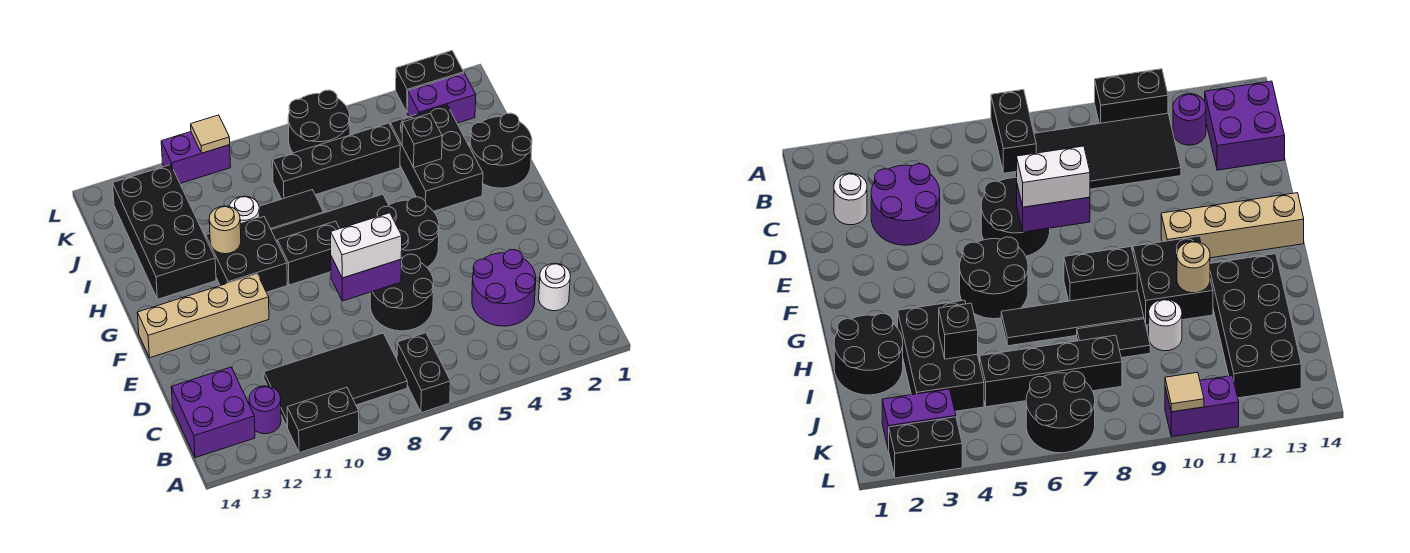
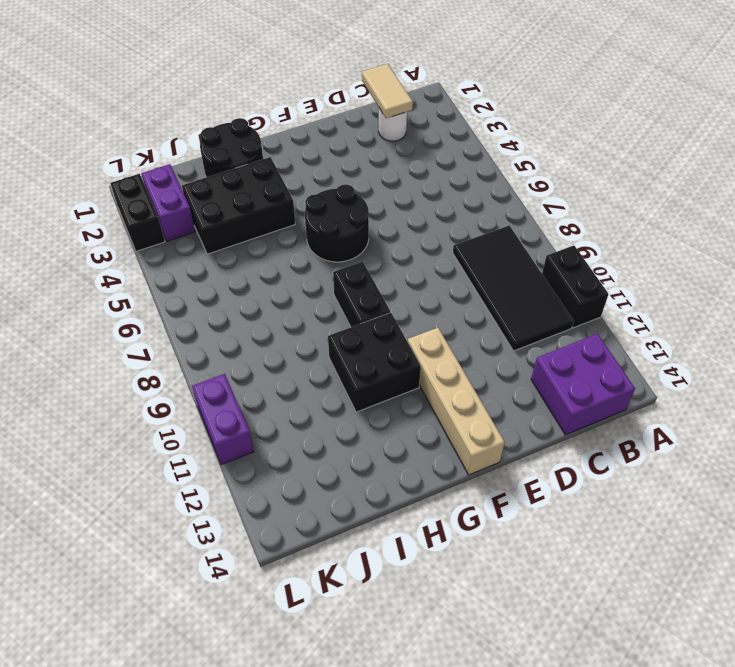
tan tile C1:C2 level 2 -> none
none -> black brick A7:B7 level 1
none -> purple round brick B12 level 1
none -> purple round brick C3:D4 level 1

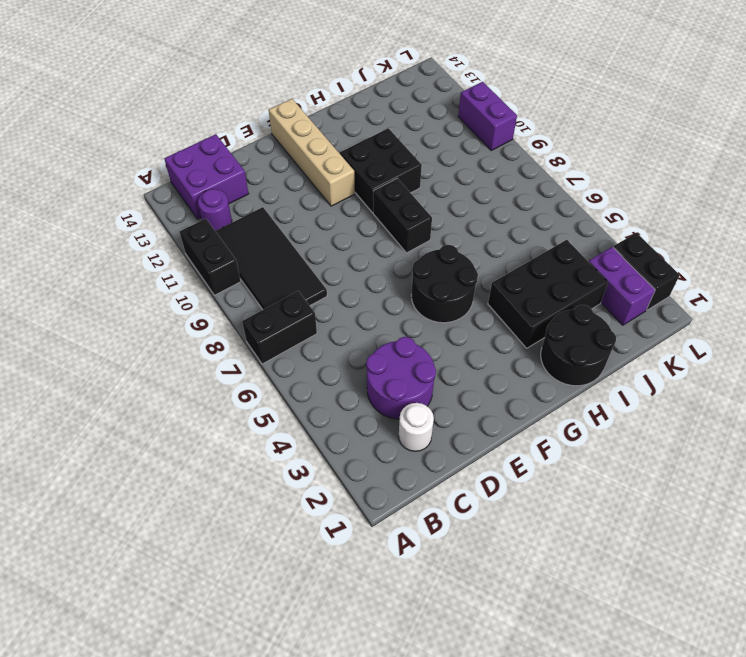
none -> black round brick D6:E7 level 1
none -> black tile H6:H9 level 1
none -> black brick H12:K13 level 1

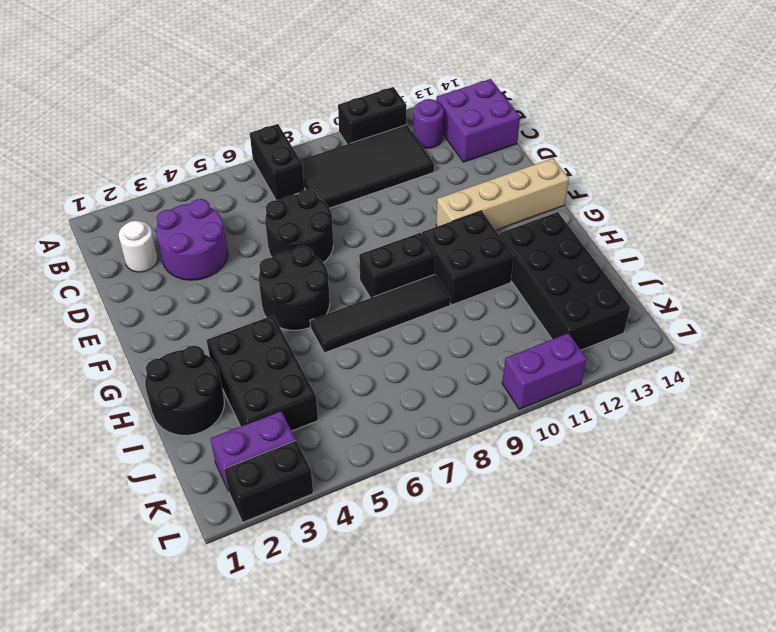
none -> black tile I8:I9 level 1
none -> white round brick I10 level 1
none -> black brick J5:J8 level 1

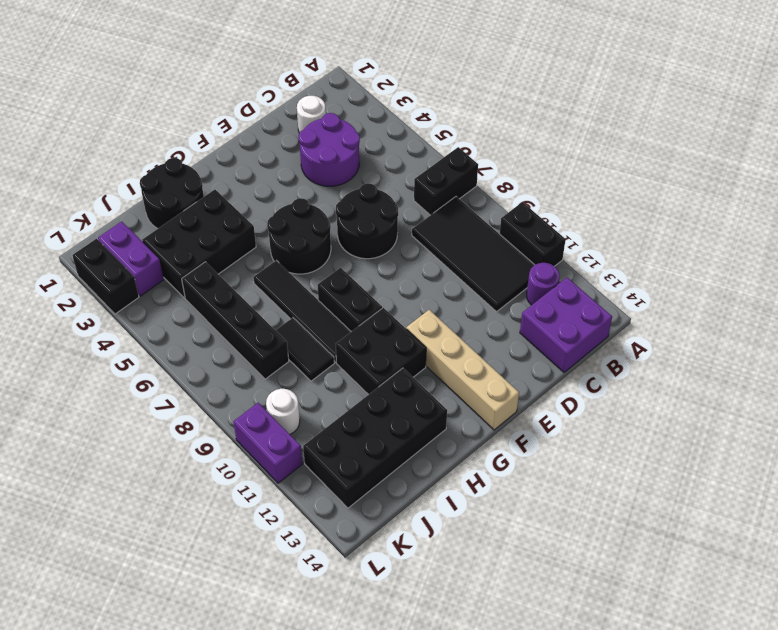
white round brick K10 level 1 -> white round brick I10 level 1
none -> black round brick K6:L7 level 1
none -> purple brick E7:E8 level 2
none -> tan round brick H11 level 2

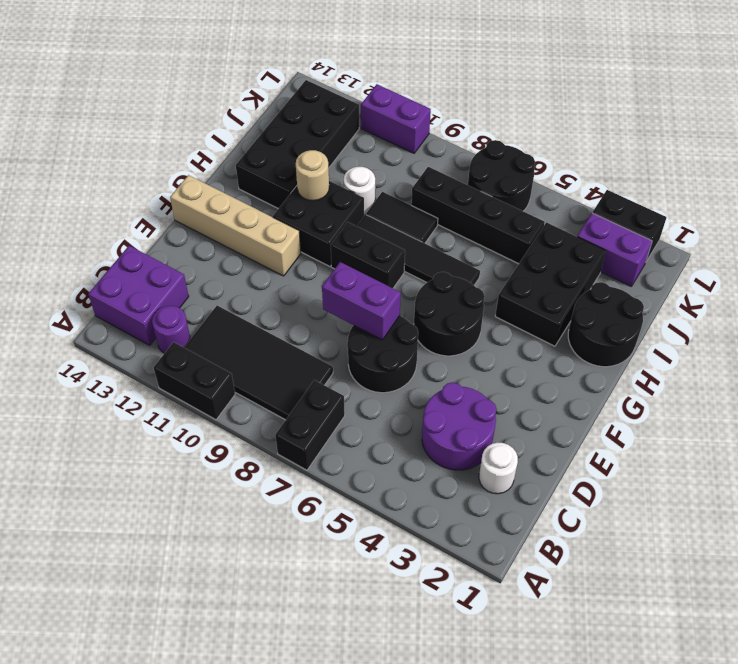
none -> black brick I4 level 2
none -> tan tile L10 level 2
none -> white brick E7:E8 level 3

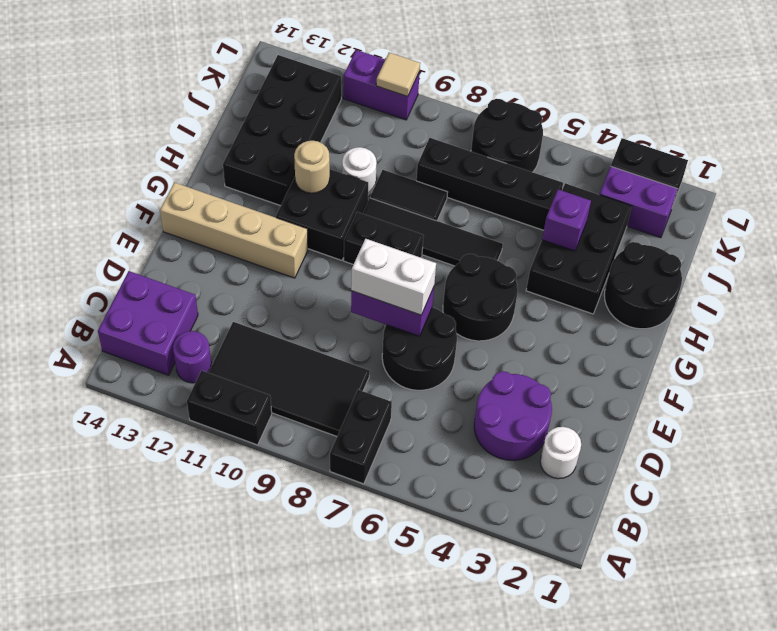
purple brick I4 level 2 -> black brick I4 level 2

